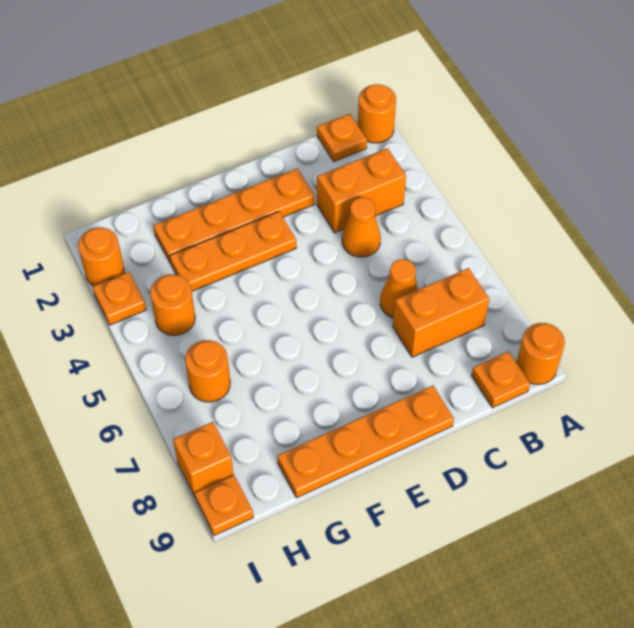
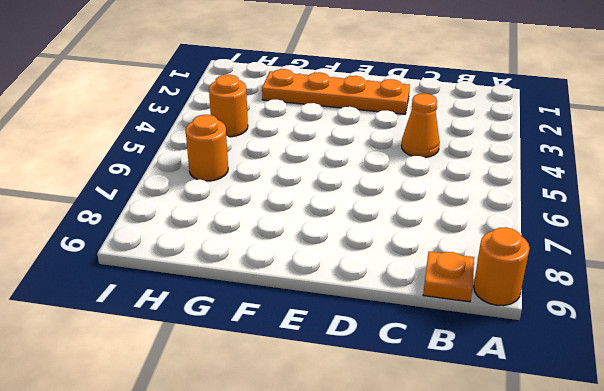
none -> orange round brick A1 level 1
none -> orange plate B1 level 1
none -> orange brick B3:C3 level 1

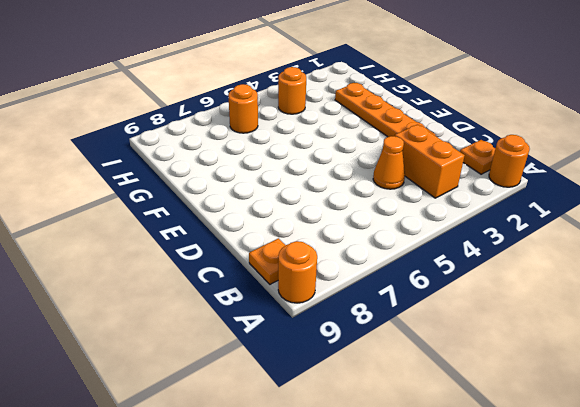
none -> orange brick B7:C7 level 1
none -> orange cone C6 level 1
none -> orange plate D9:G9 level 1

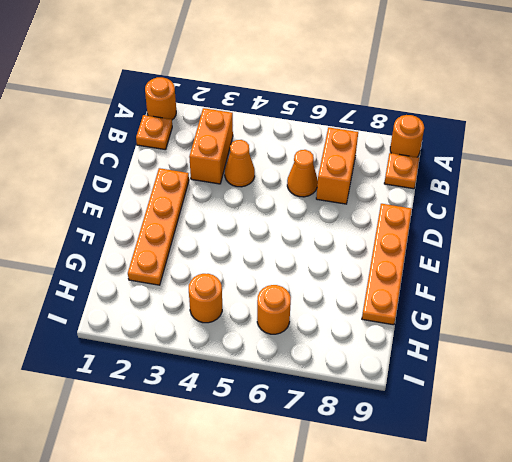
none -> orange plate E3:G3 level 1
none -> orange round brick I2 level 1
none -> orange plate I3 level 1

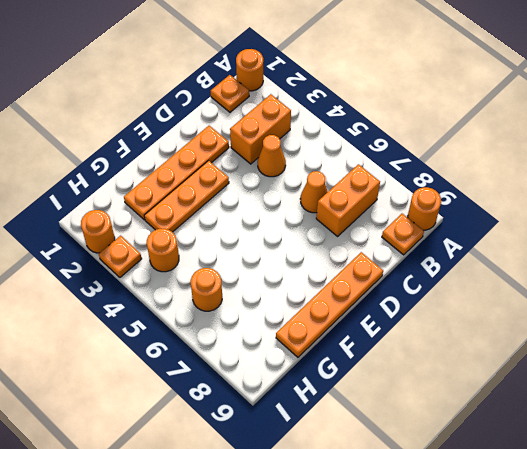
none -> orange brick I8 level 1
none -> orange plate I9 level 1

